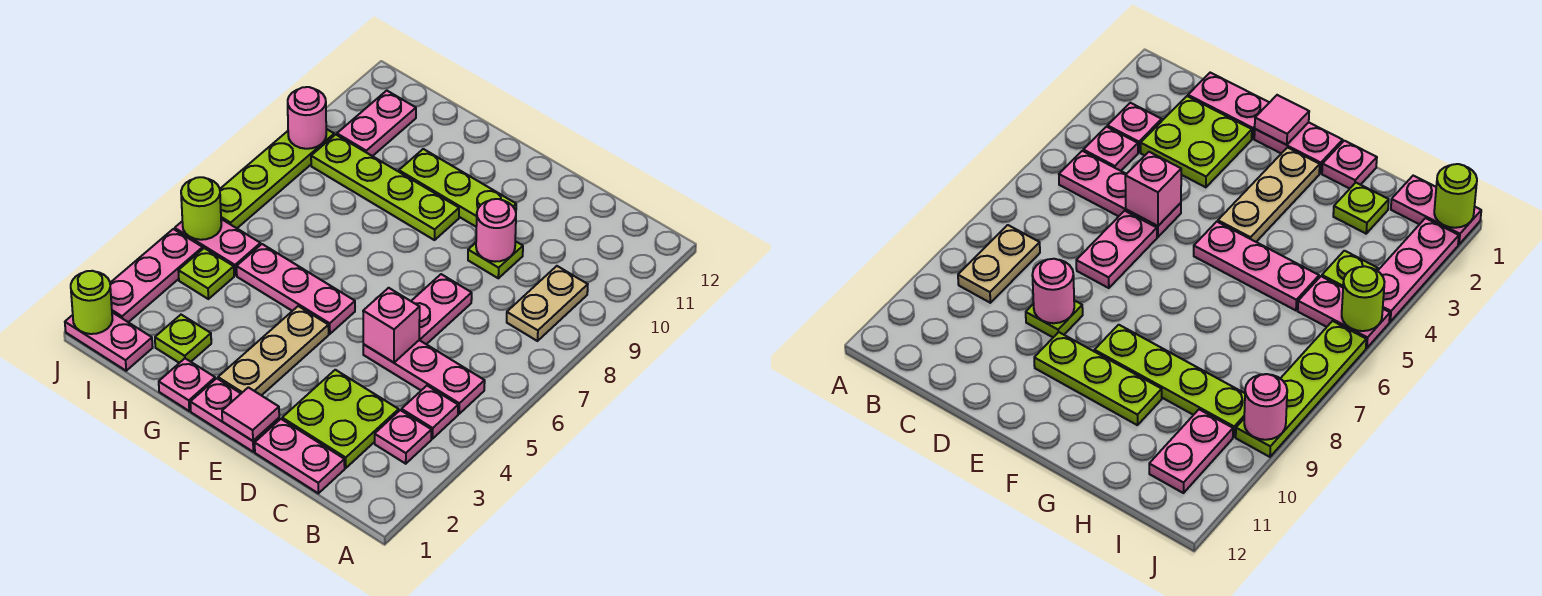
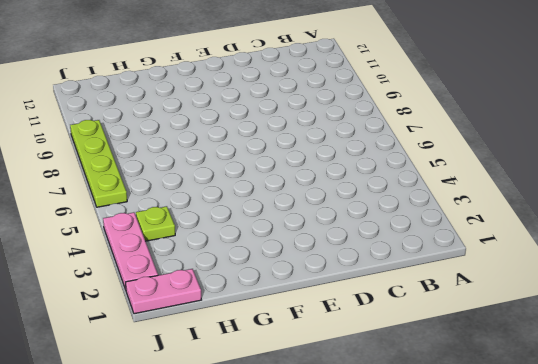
none -> pink plate B3 level 1
none -> pink plate B4 level 1
none -> pink plate B5:D5 level 1

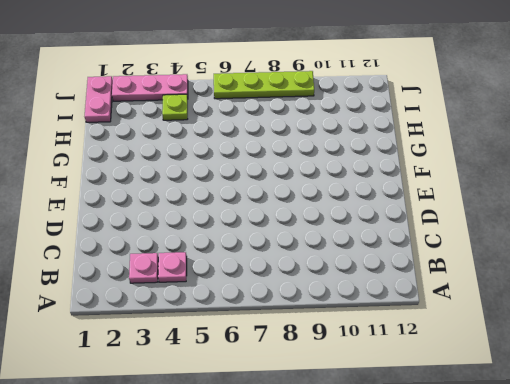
none -> pink plate B5:D5 level 1
none -> tan plate B8:B9 level 1
none -> pink plate C1:D1 level 1

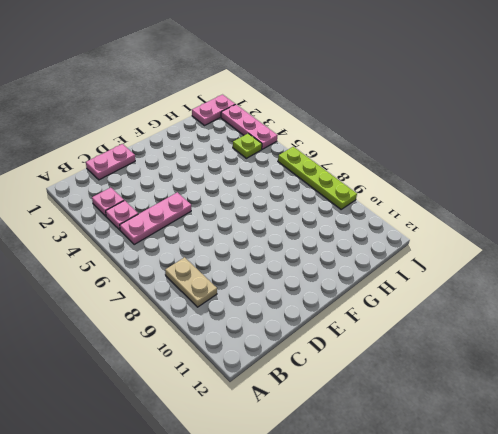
none -> lime plate C2:D3 level 1
none -> pink plate D6:D7 level 1
none -> lime plate D9 level 1

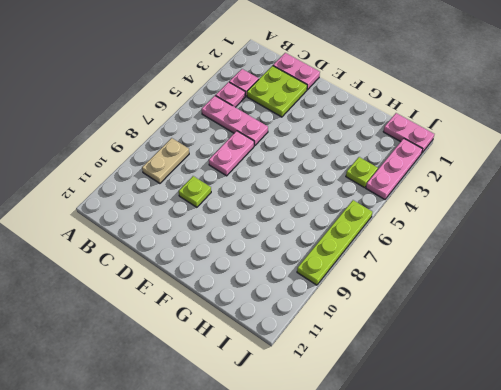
none -> pink plate E1:F1 level 1
none -> lime plate E10:G10 level 1
none -> tan plate F2:F4 level 1

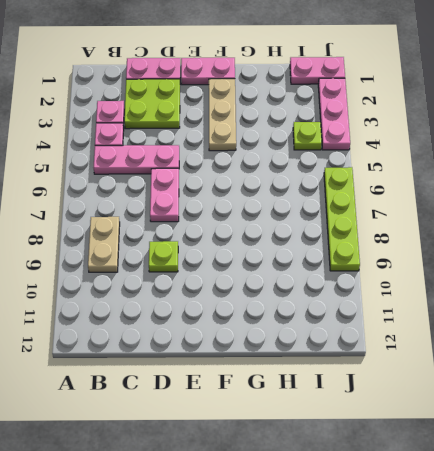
none -> lime plate E10:G10 level 1
none -> pink plate F5:H5 level 1
none -> lime plate F9:I9 level 1

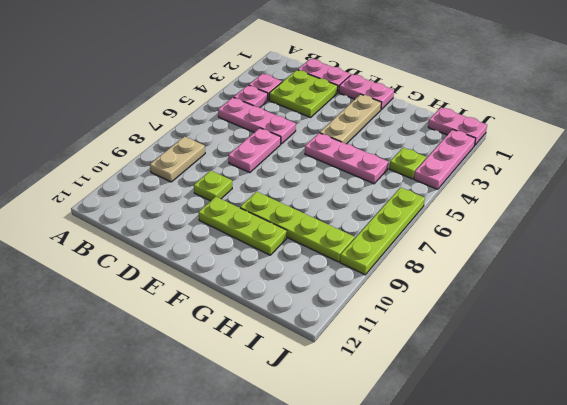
none -> pink plate G1 level 1
none -> lime plate H2 level 1
none -> pink plate I5:J5 level 1

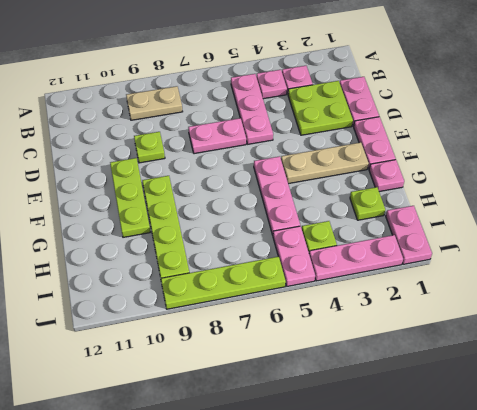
none -> pink plate I10:I11 level 1
none -> pink brick D5 level 2
none -> pink round brick D9 level 2

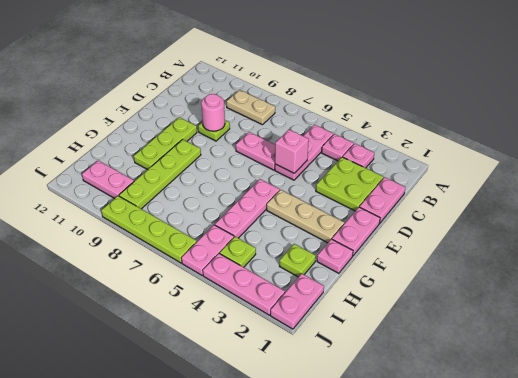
none -> pink tile E1 level 2
none -> lime round brick J1 level 2
none -> lime round brick J5 level 2

